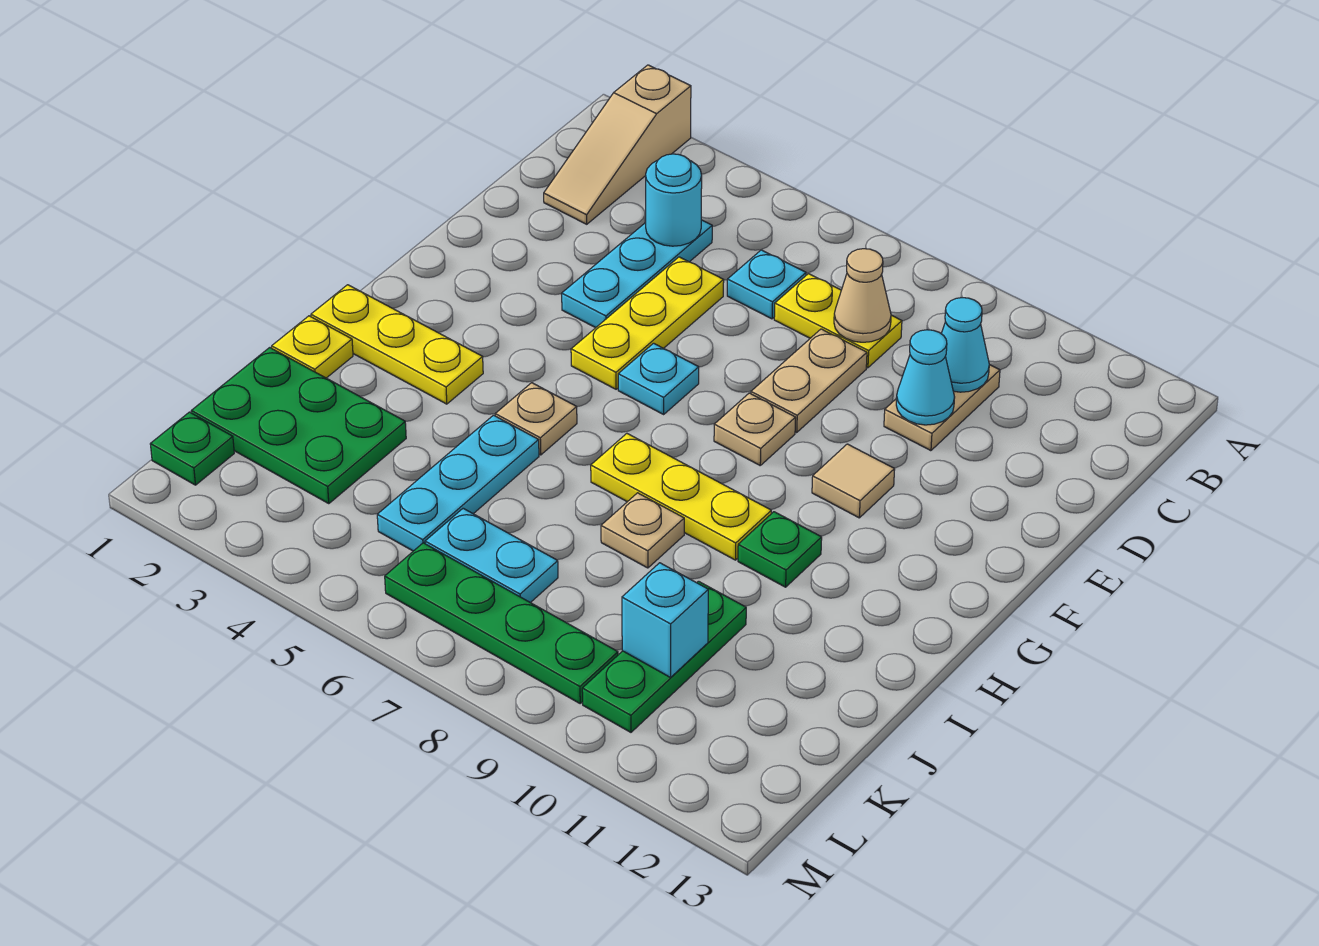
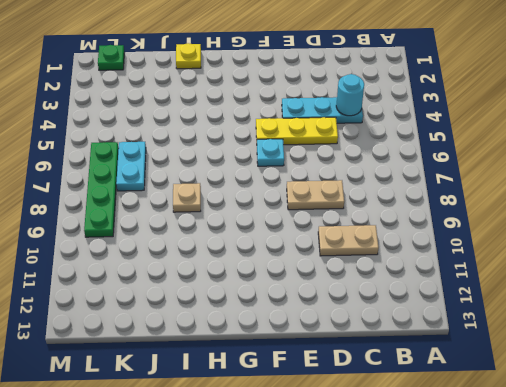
none -> tan slope A2:C2 level 1 top A
none -> cyan plate C6 level 1
none -> yellow plate C7:C8 level 1

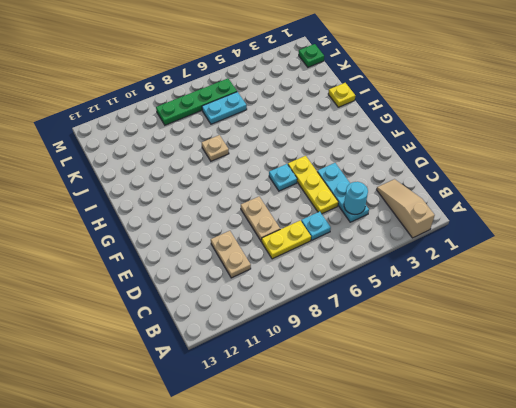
none -> tan plate F8 level 1
none -> tan tile F10 level 1
none -> yellow plate H1:H3 level 1

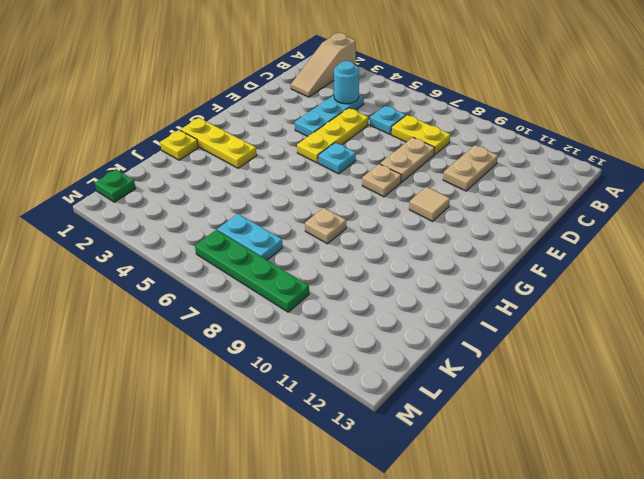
none -> tan plate H5 level 1
none -> yellow plate H7:H9 level 1
none -> green plate H10 level 1

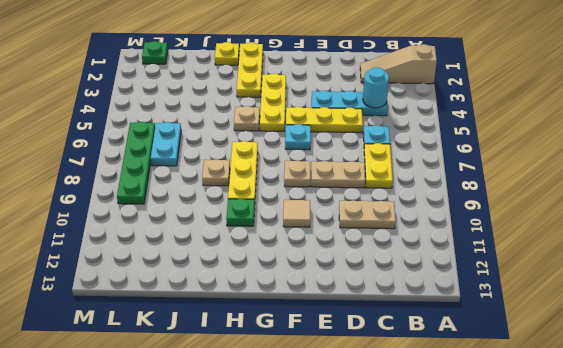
yellow plate G3:G5 level 1 -> none
none -> cyan plate I5:K5 level 1
none -> green plate J1:K3 level 1
none -> green plate J10:L10 level 1

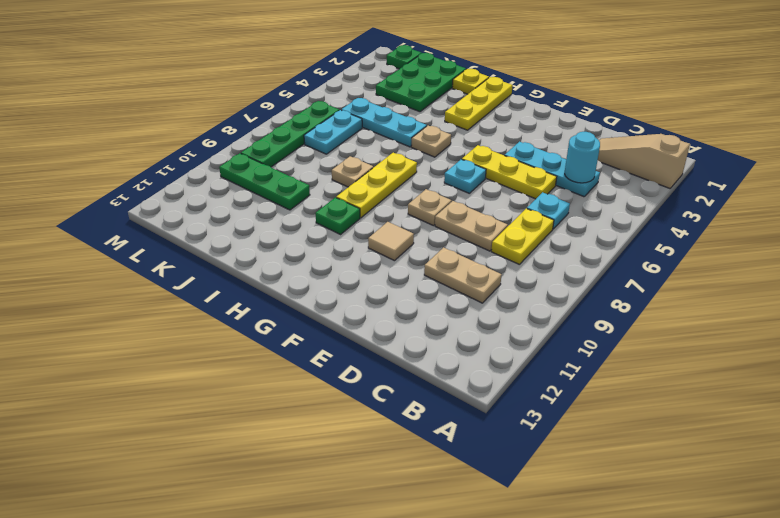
none -> tan cone C8 level 2
none -> cyan cone C10 level 2
none -> cyan cone D10 level 2

